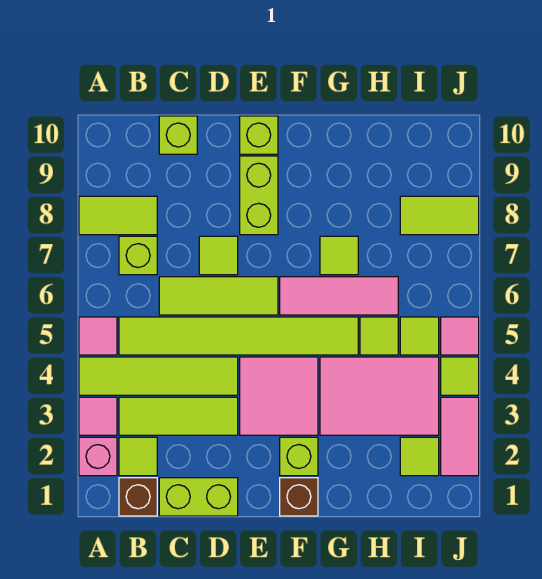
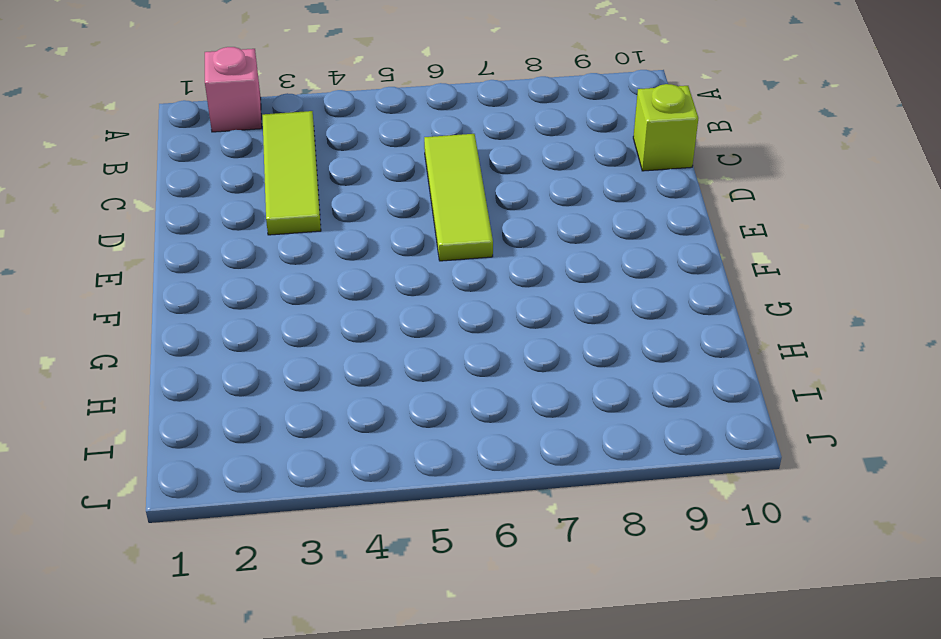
none -> pink tile A3 level 1
none -> lime tile A4:D4 level 1
none -> pink tile A5 level 1

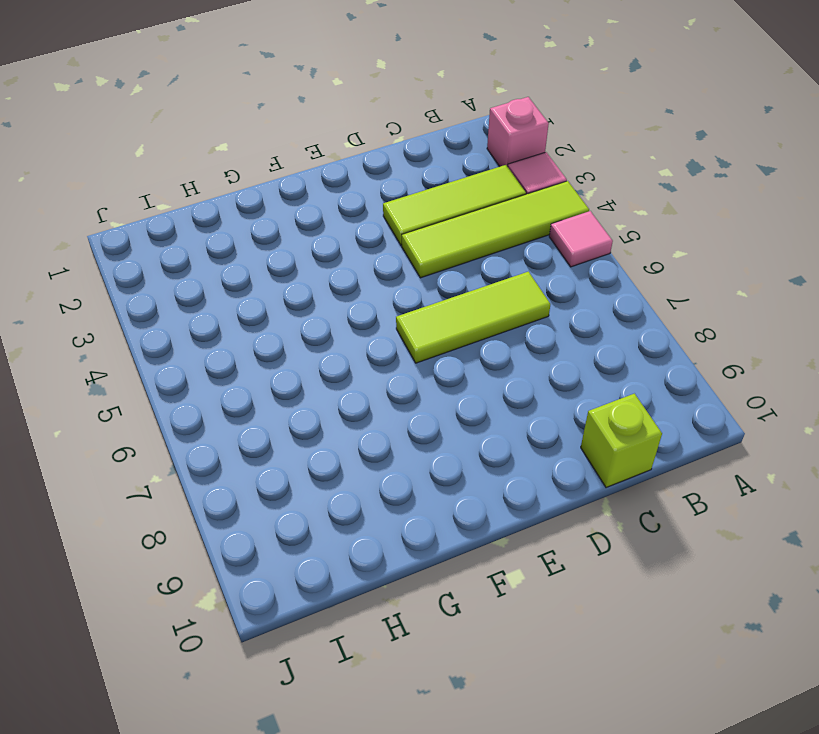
none -> lime tile A8:B8 level 1
none -> brown brick B1 level 1
none -> lime tile B2 level 1

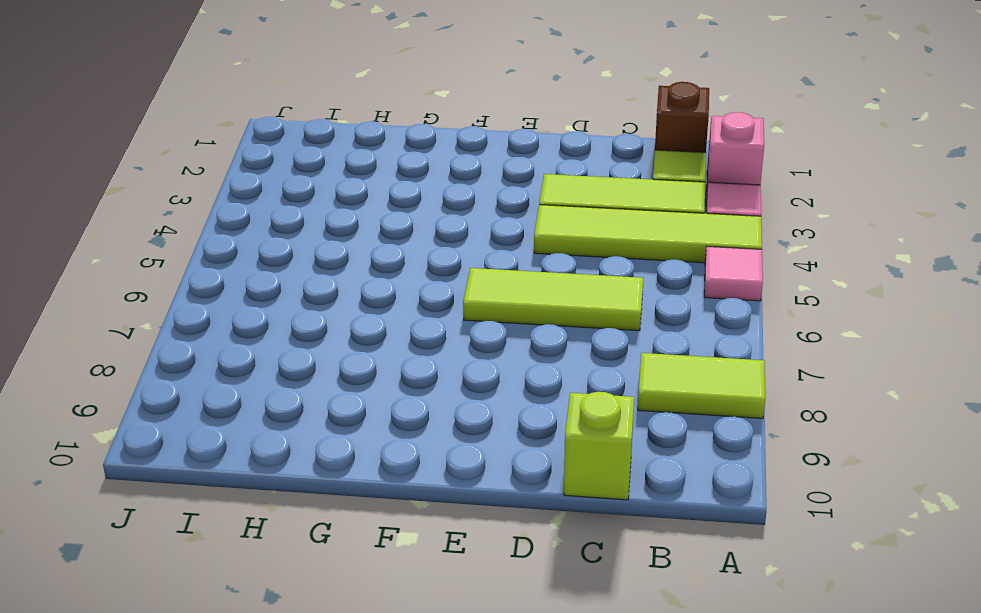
none -> lime tile B5:G5 level 1
none -> lime brick B7 level 1
none -> lime brick C1:D1 level 1

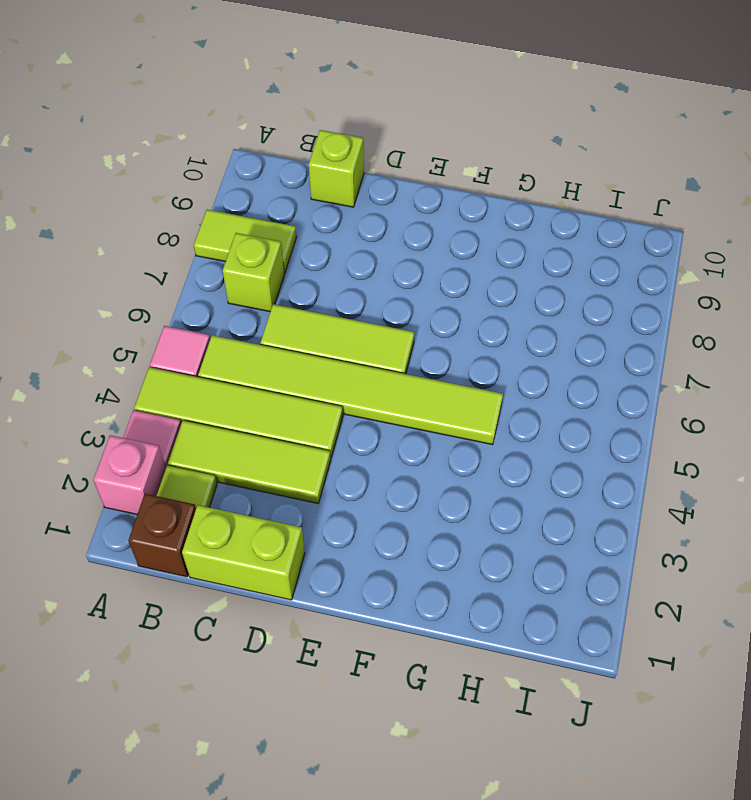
none -> lime tile D7 level 1
none -> pink tile E3:F4 level 1
none -> lime brick E8:E9 level 1

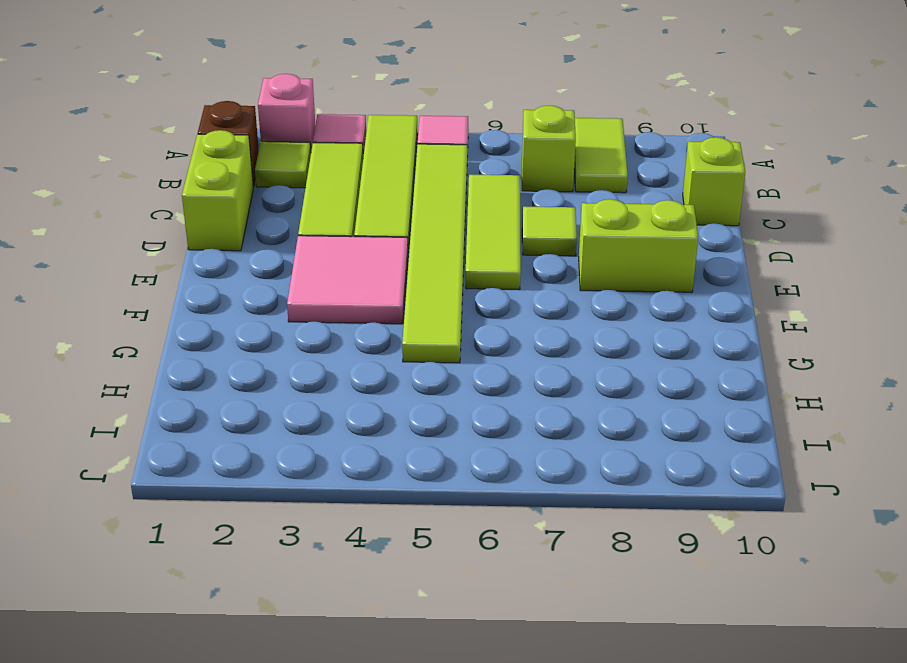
none -> lime brick E10 level 1
none -> brown brick F1 level 1
none -> lime brick F2 level 1

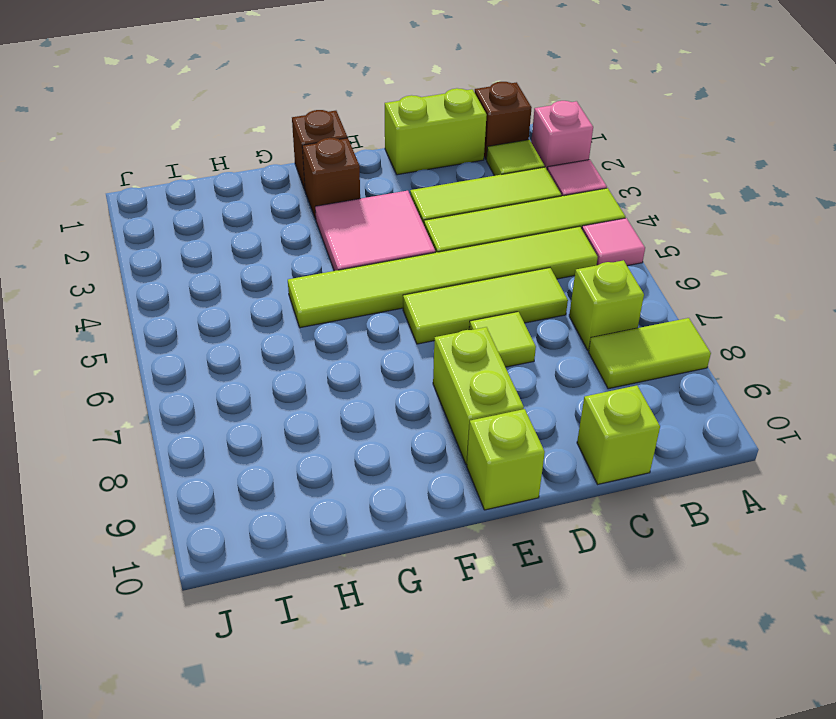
brown brick F2 level 1 -> lime brick F2 level 1
none -> pink tile F6:H6 level 1
none -> pink tile G3:I4 level 1
none -> lime tile G7 level 1

